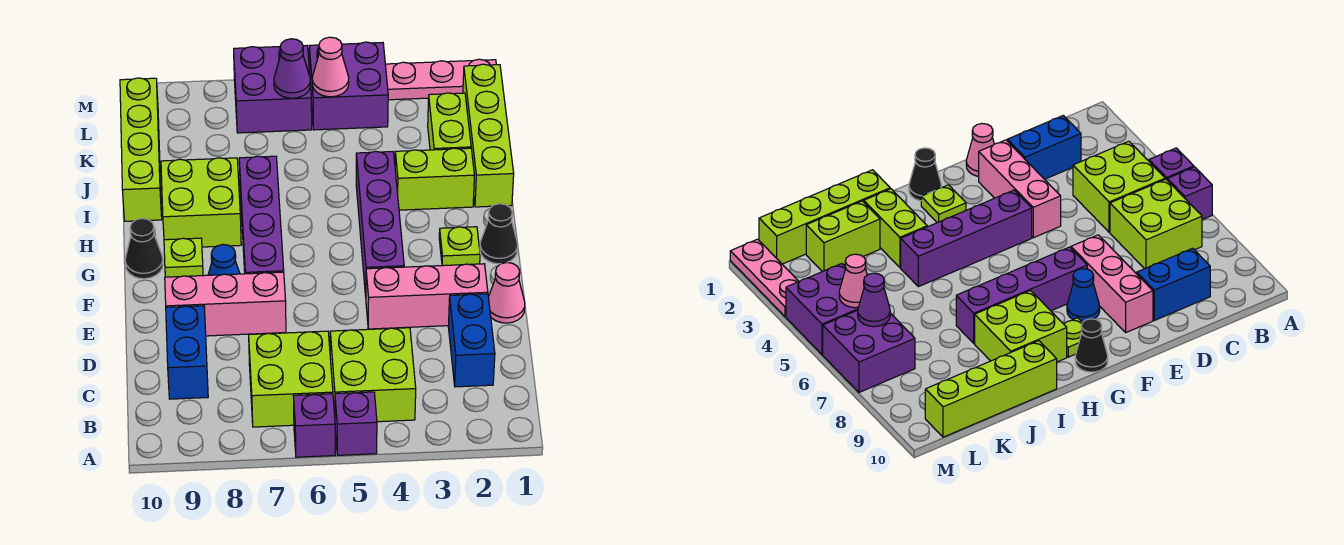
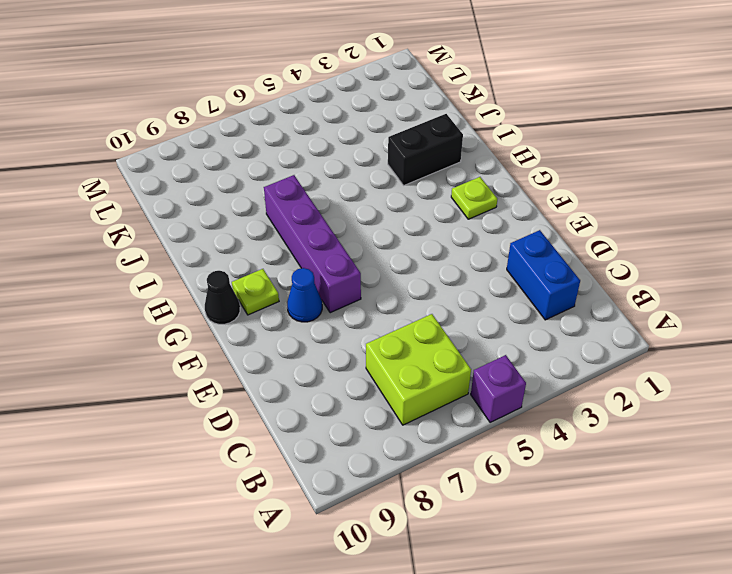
black brick I2:I3 level 1 -> lime brick I2:I3 level 1
none -> purple brick A6 level 1
none -> lime brick B4:C5 level 1
none -> blue brick C9:D9 level 1

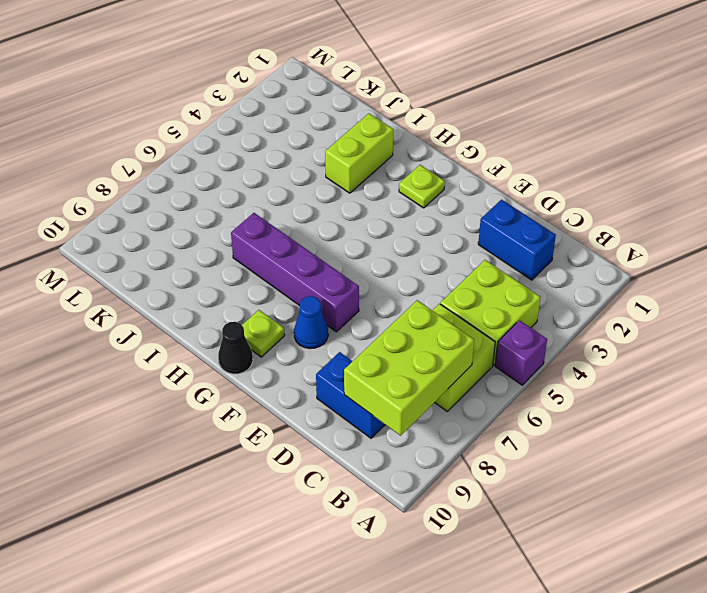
lime brick B7:C9 level 2 -> none
none -> purple brick A6 level 1
none -> pink cone E1 level 1
none -> pink brick E2:E4 level 1

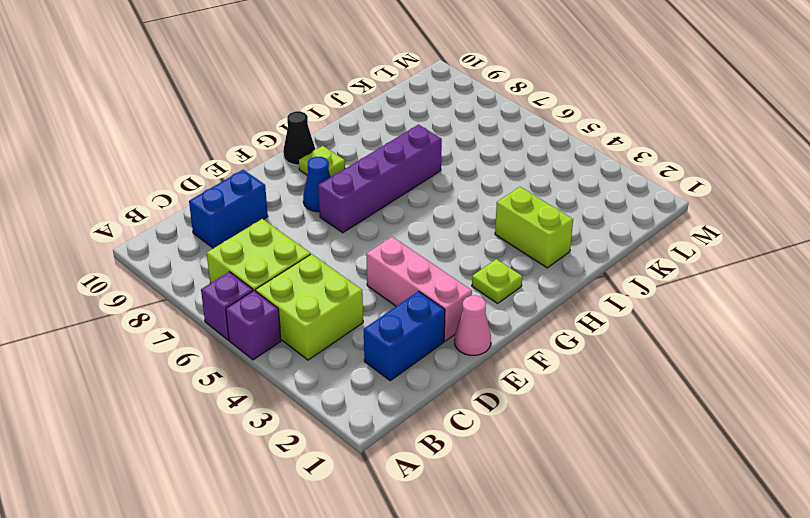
none -> pink brick E7:E9 level 1
none -> purple brick F4:I4 level 1
none -> black cone G1 level 1

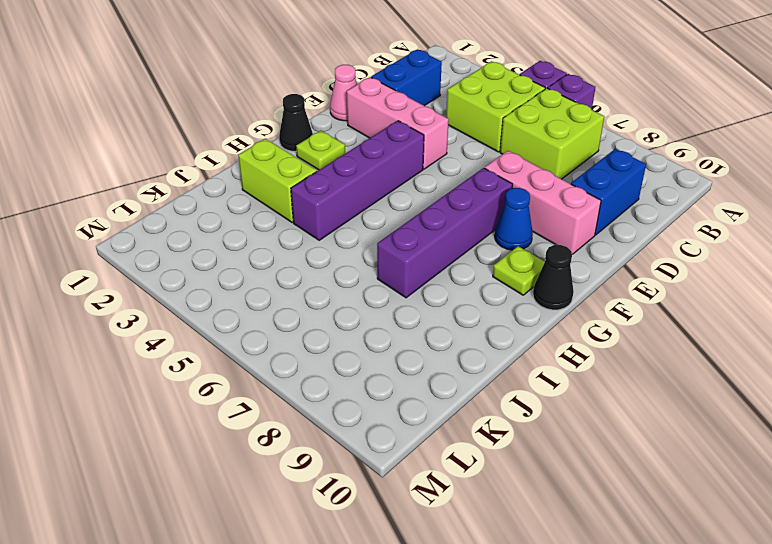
none -> lime brick H8:I9 level 1
none -> lime brick I1:L1 level 1
none -> lime brick I10:L10 level 1

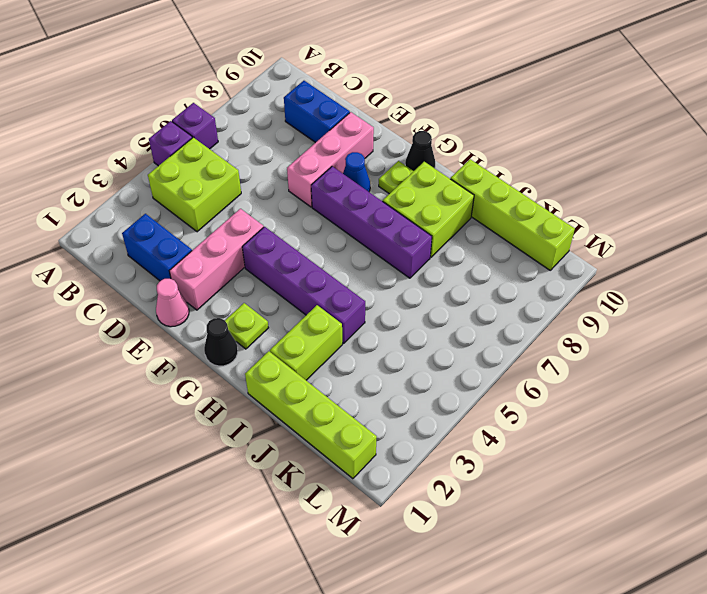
none -> lime brick B6:C7 level 1
none -> lime brick J2:K2 level 1
none -> purple brick L4:M5 level 1

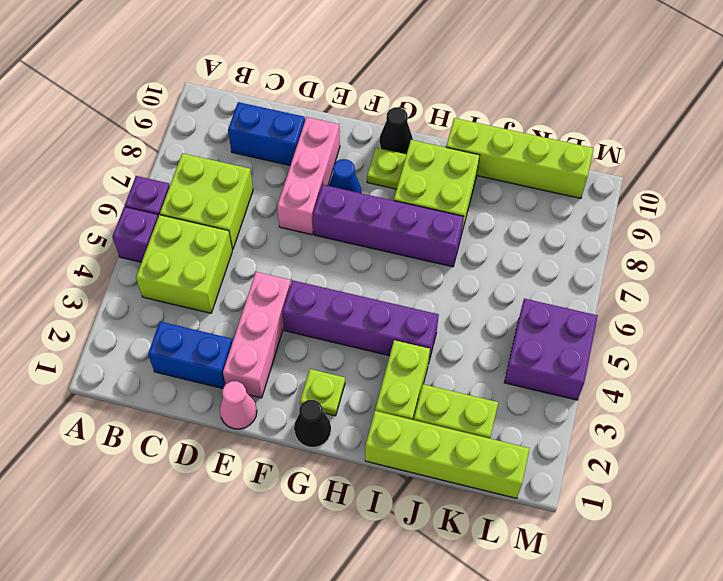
none -> purple brick L6:M7 level 1
none -> pink plate M1:M3 level 1
none -> pink cone L5 level 2

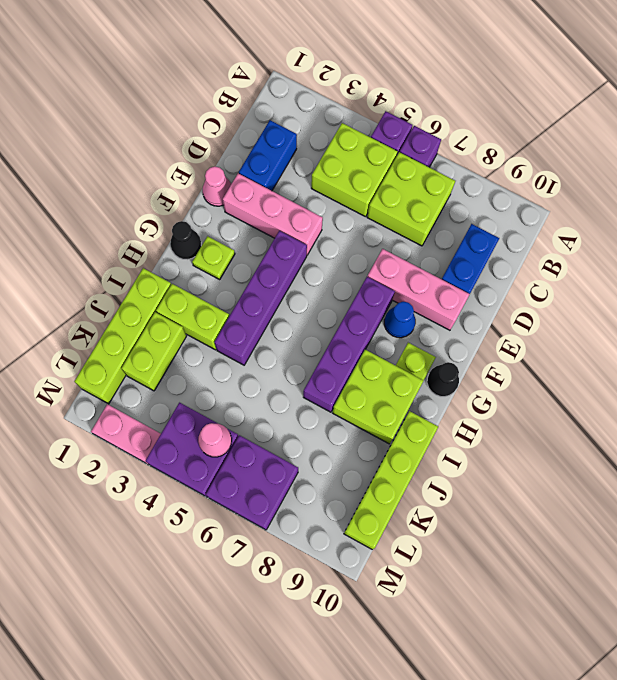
pink plate M2:M3 level 1 -> pink plate M1:M3 level 1
none -> purple cone L6 level 2

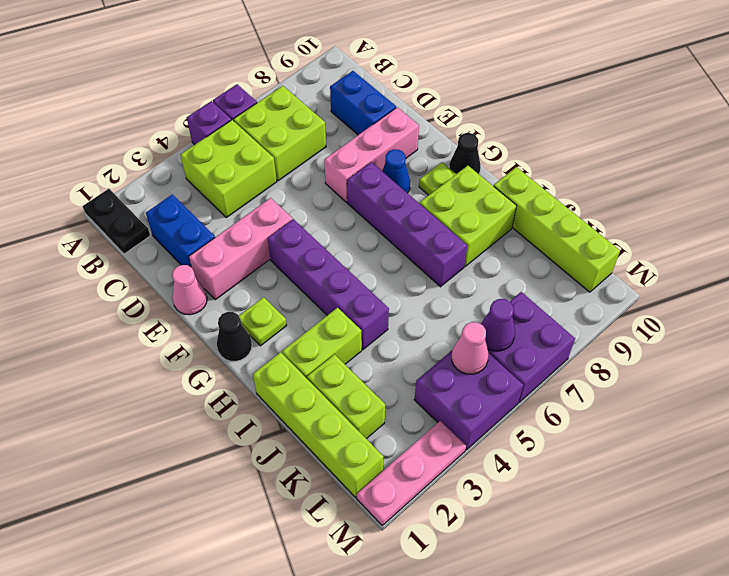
black plate A1:B1 level 1 -> none

